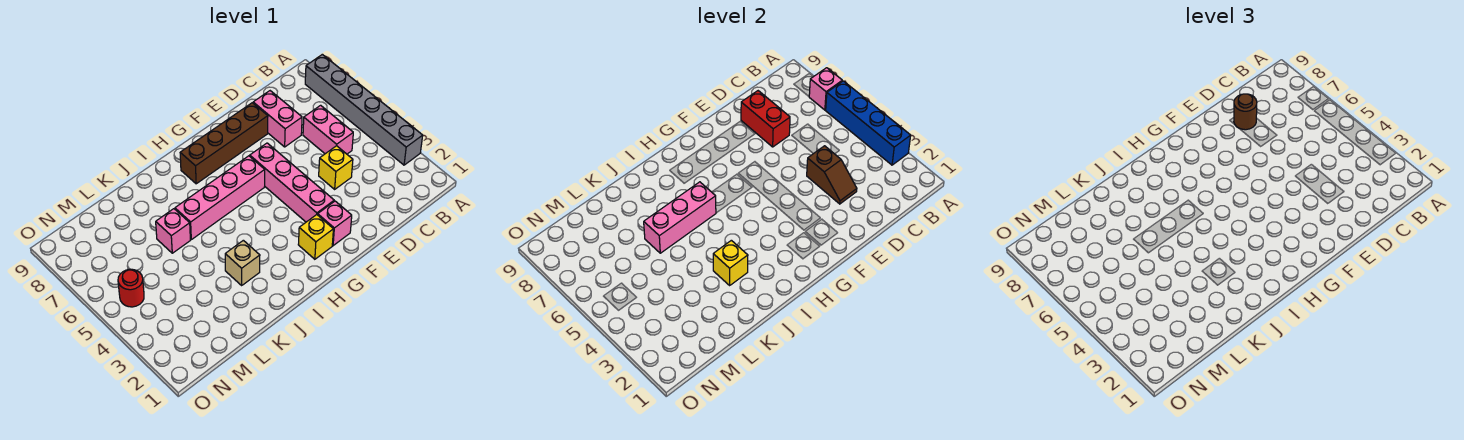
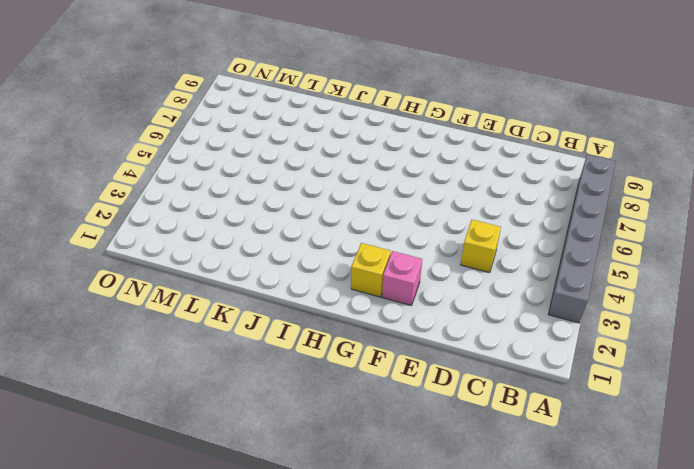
none -> pink brick C5:C6 level 1
none -> pink brick D7:D8 level 1
none -> brown brick E8:H8 level 1

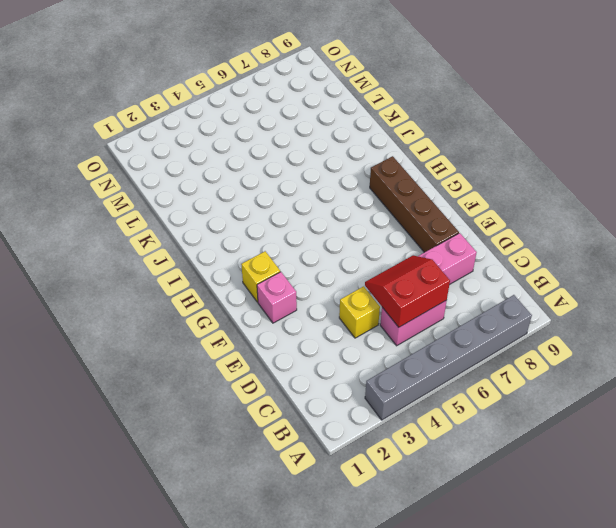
red slope C5:D6 level 2 top C -> none
none -> pink brick F3:F6 level 1
none -> pink brick G6:J6 level 1
none -> tan brick J3 level 1

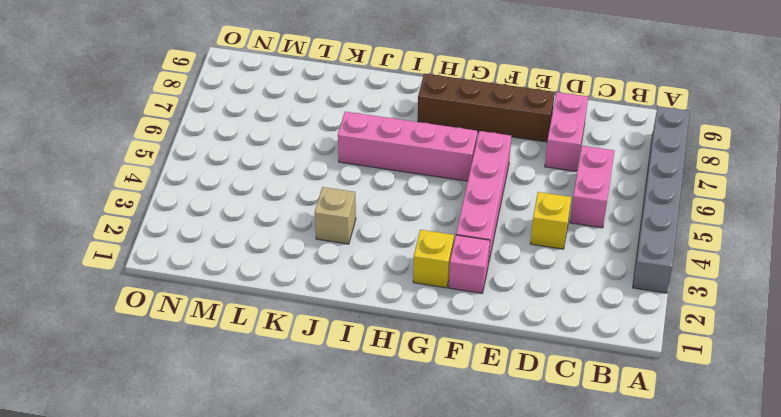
none -> pink brick K6 level 1
none -> red round brick N5 level 1
none -> blue brick A3:A6 level 2

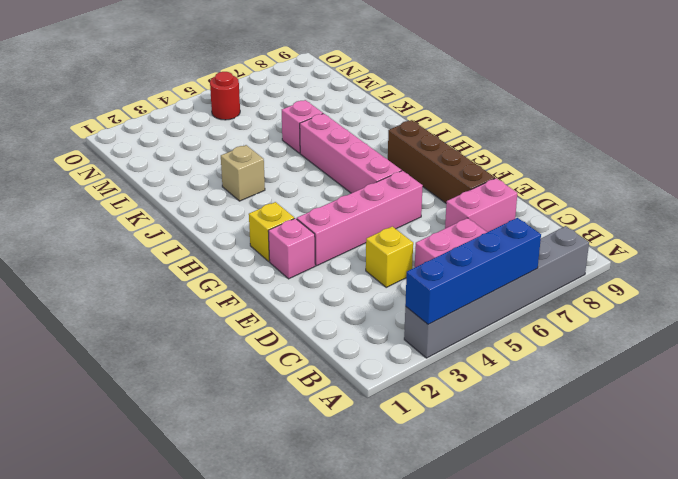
none -> pink brick A7 level 2
none -> brown slope D3:D4 level 2 top 4
none -> red brick D7:D8 level 2

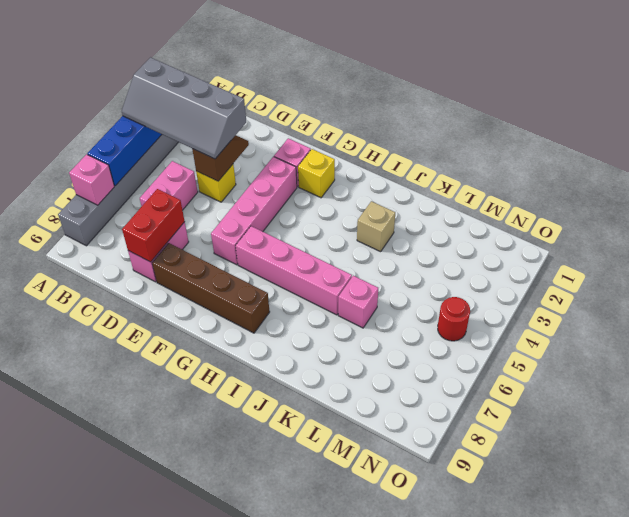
grey slope A3:D4 level 3 top 3 -> none
none -> pink brick I6:K6 level 2
none -> yellow brick J3 level 2
none -> brown round brick D8 level 3

